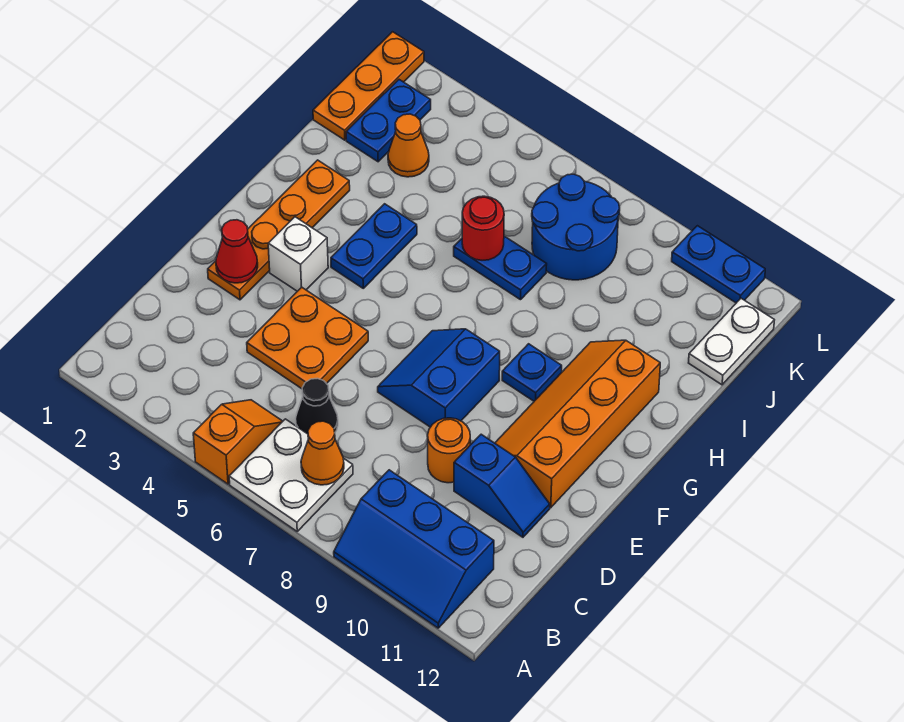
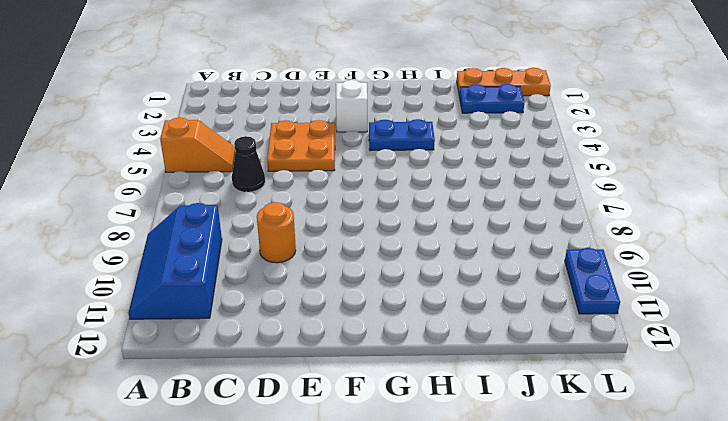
none -> white plate A6:B7 level 1
none -> blue slope D10:D11 level 1 top 10
none -> orange plate E2:H2 level 1

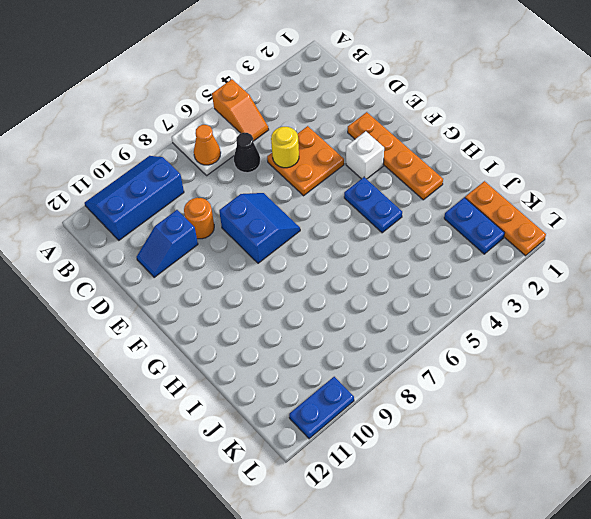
yellow round brick D5 level 2 -> none
none -> orange slope E10:H11 level 1 top 11
none -> blue plate G9 level 1
none -> blue plate I6:I7 level 1

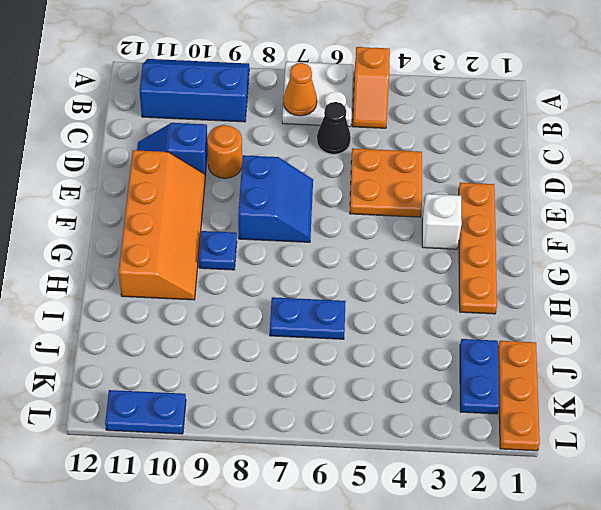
none -> blue plate G4:H4 level 1
none -> orange cone J3 level 1
none -> blue round brick J7:K8 level 1

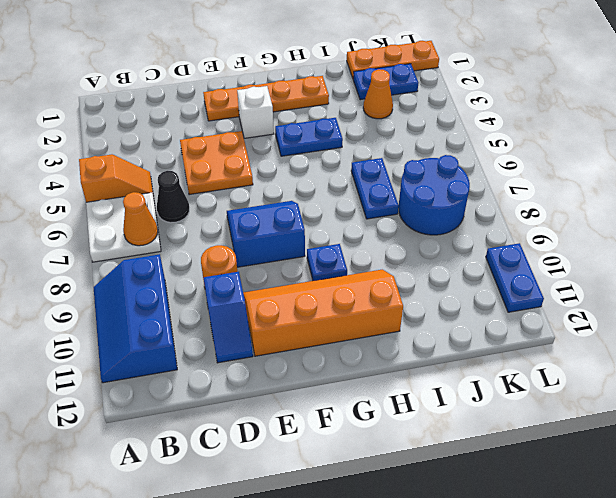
none -> white plate J12:K12 level 1
none -> red cone E2 level 2
none -> red round brick I6 level 2

